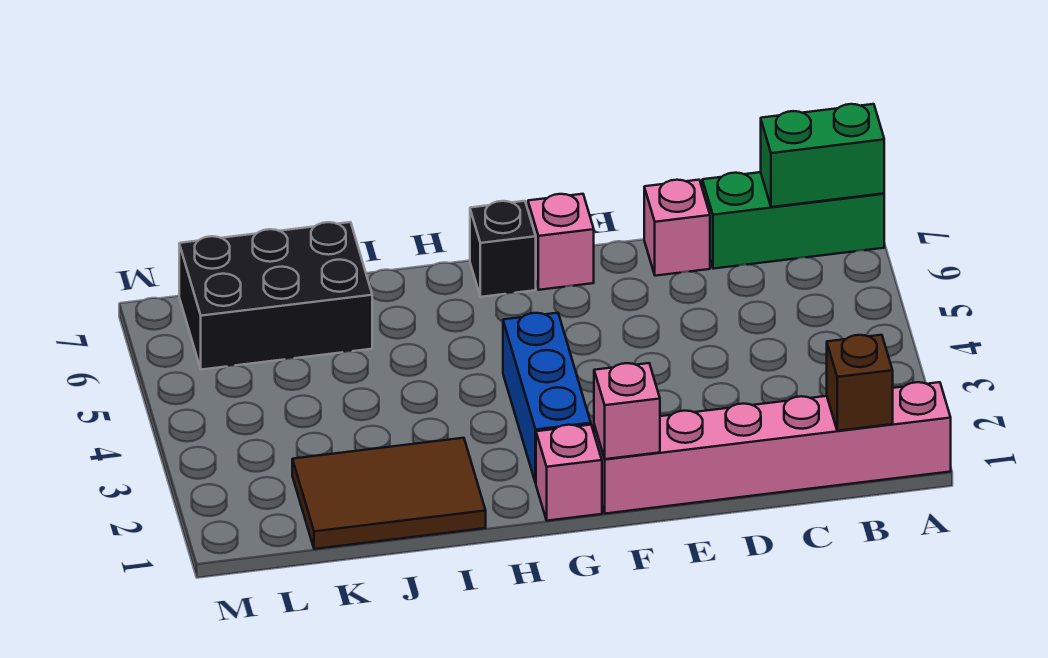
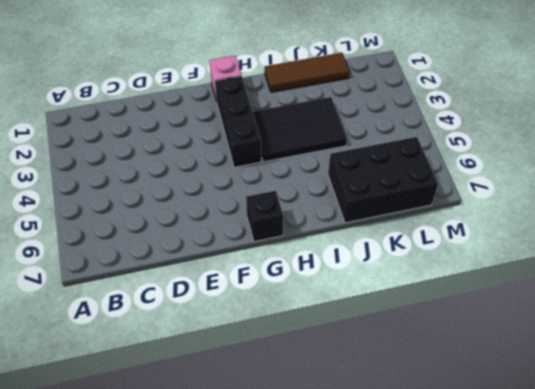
black brick G2:G4 level 1 -> blue brick G2:G4 level 1
black tile H3:J4 level 1 -> none
brown tile I1:K1 level 1 -> brown tile I1:K2 level 1
none -> pink brick A1:F1 level 1
none -> green brick A7:C7 level 1
none -> pink brick D7 level 1

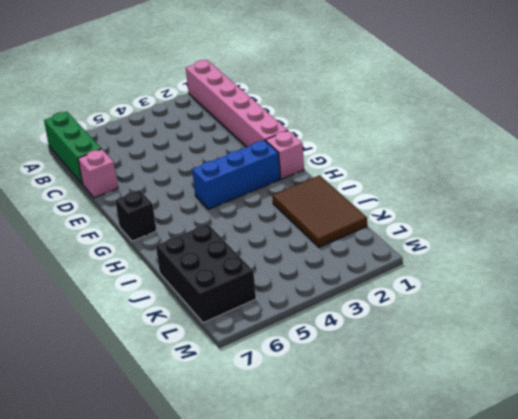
none -> pink brick F7 level 1
none -> green brick A7:B7 level 2
none -> brown brick B1 level 2

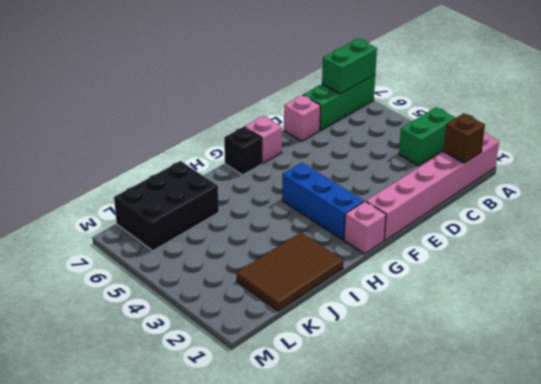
green brick A3:B3 level 1 -> none
none -> pink brick F1 level 2

